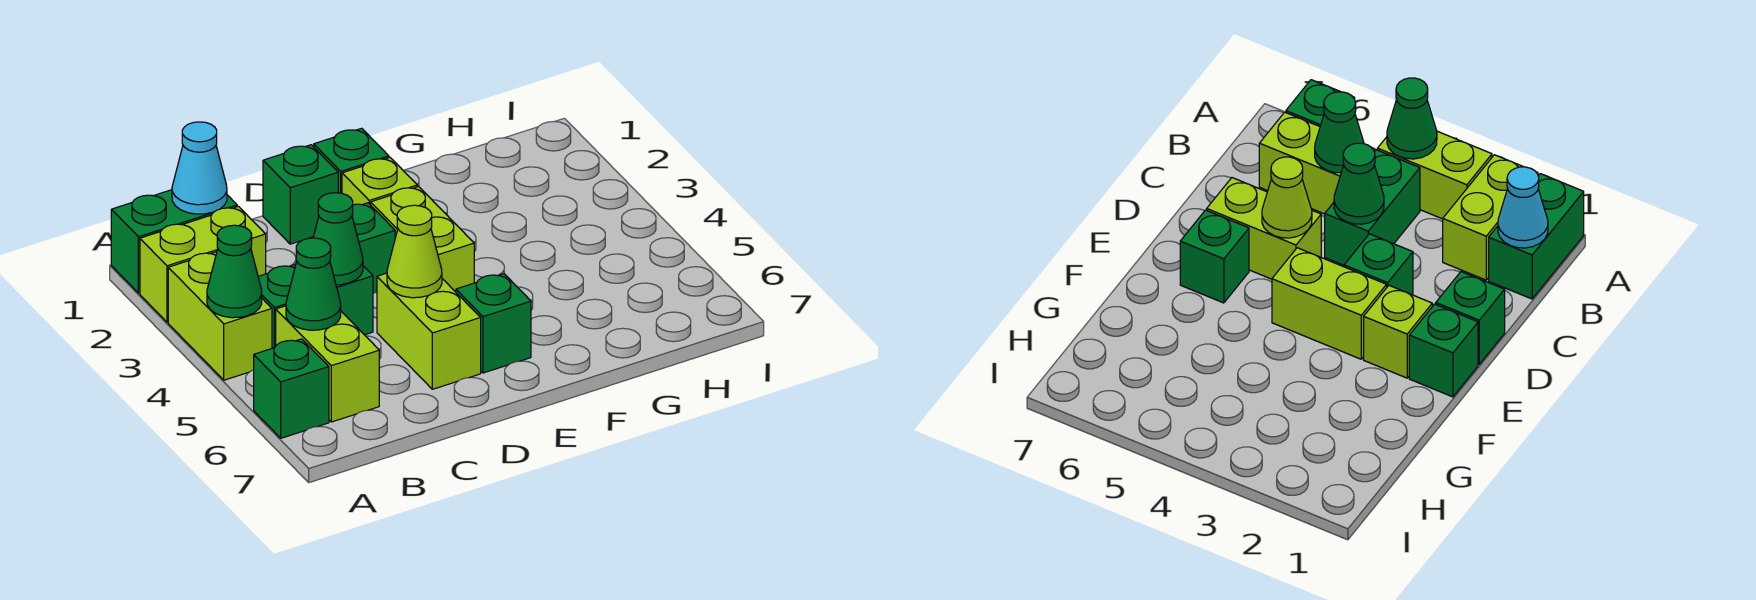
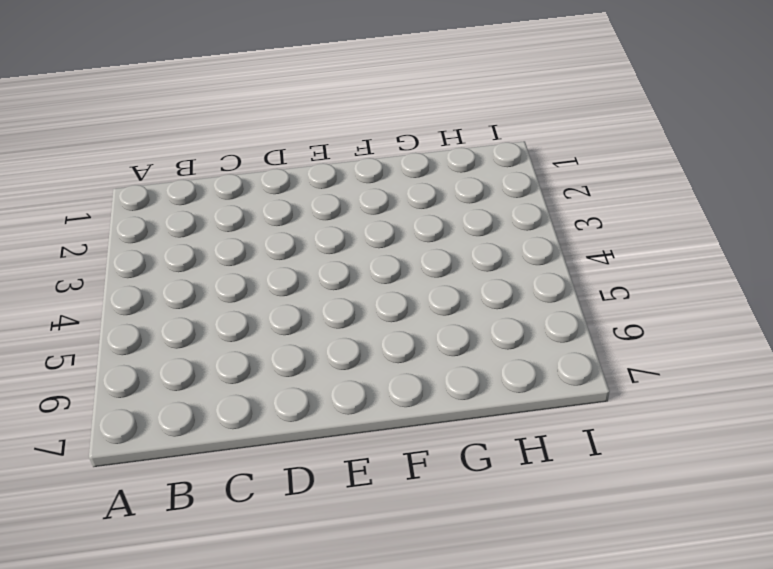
none -> green brick A1:B1 level 1
none -> lime brick A2:B2 level 1
none -> lime brick A3:A4 level 1

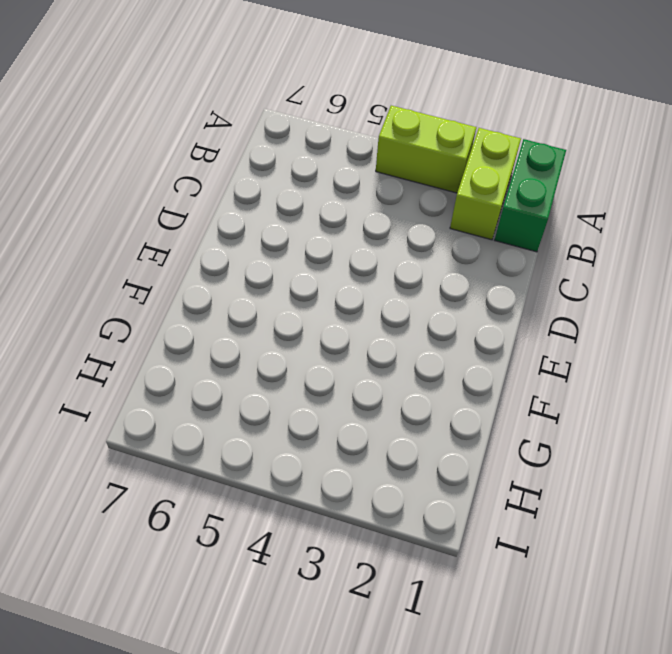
none -> green brick A6 level 1
none -> green brick B4:C4 level 1
none -> lime brick B5:B6 level 1

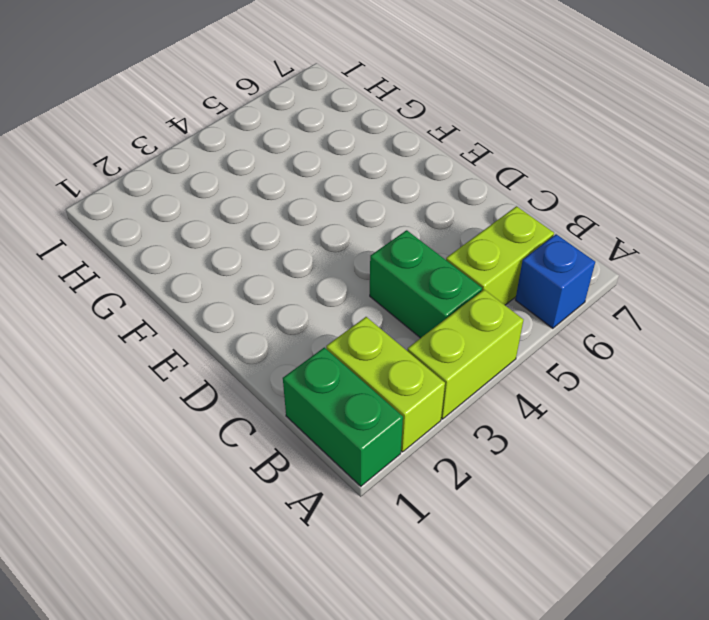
blue brick A6 level 1 -> green brick A6 level 1
none -> green brick D1 level 1
none -> green brick D3 level 1
none -> lime brick D5:D6 level 1

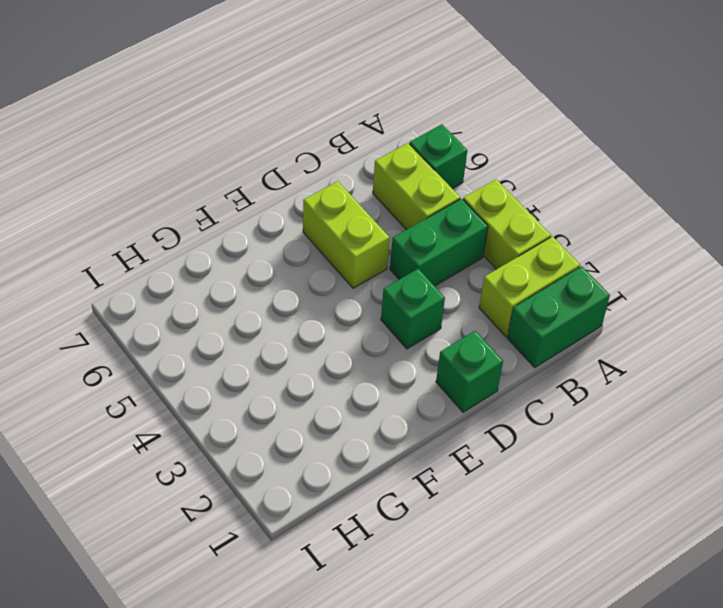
none -> green brick E1 level 1
none -> lime brick E2 level 1
none -> lime brick E3:E4 level 1

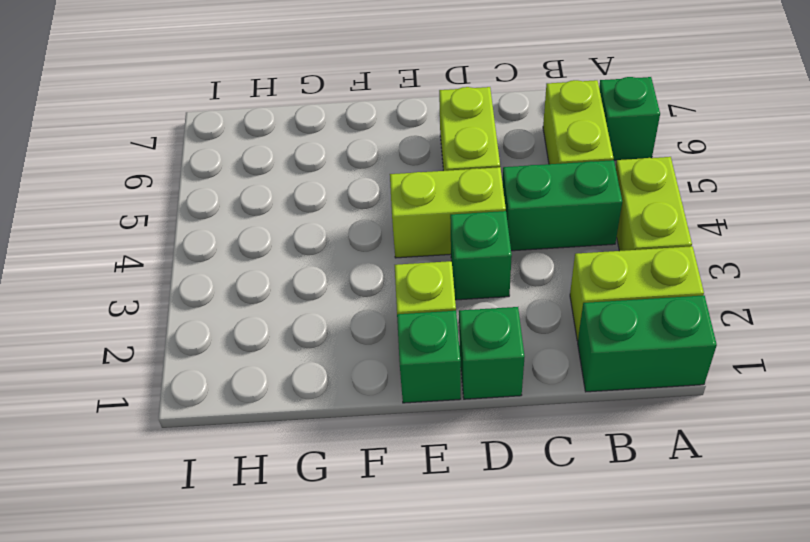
lime brick D4:E4 level 1 -> lime brick E3:E4 level 1
none -> green brick E6 level 1
none -> green cone A4 level 2
none -> cyan cone B1 level 2

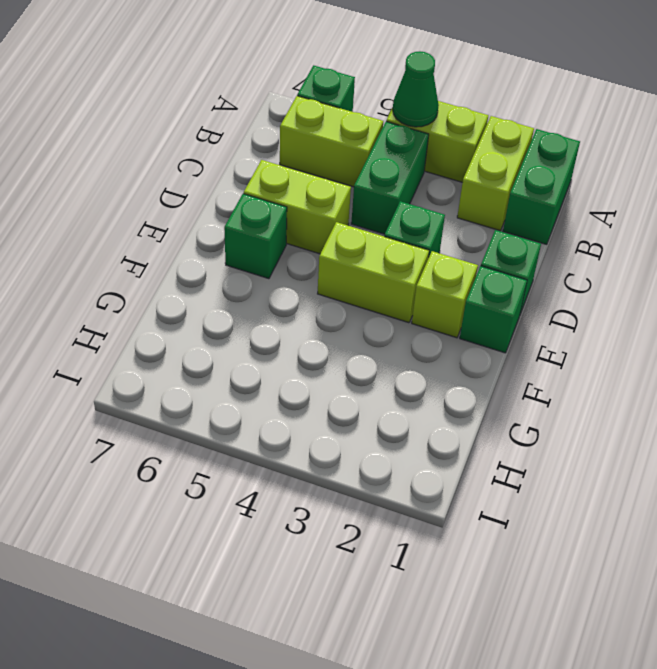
none -> cyan cone B1 level 2
none -> green cone B5 level 2
none -> green cone C4 level 2

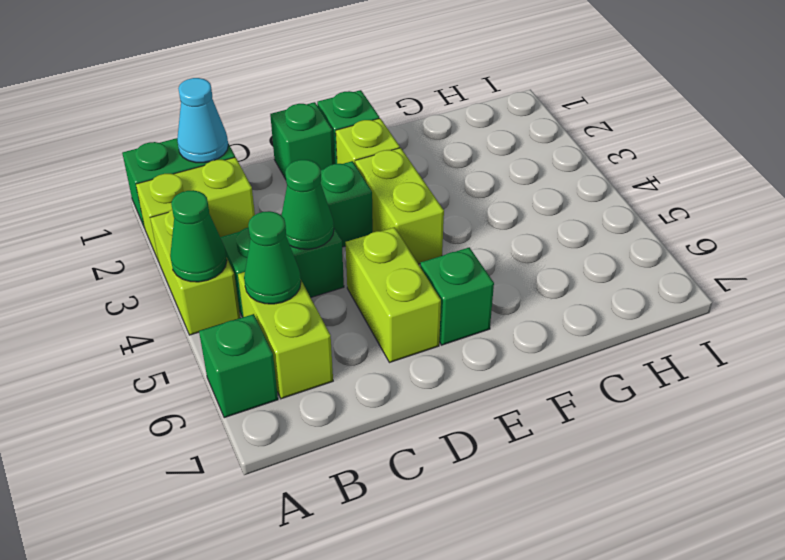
none -> lime cone D5 level 2

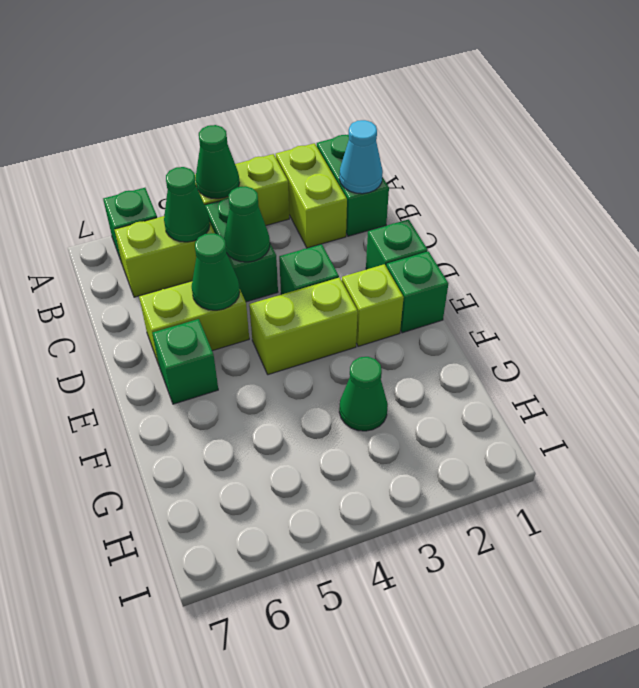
green cone D5 level 2 -> lime cone D5 level 2
green cone G3 level 1 -> none

